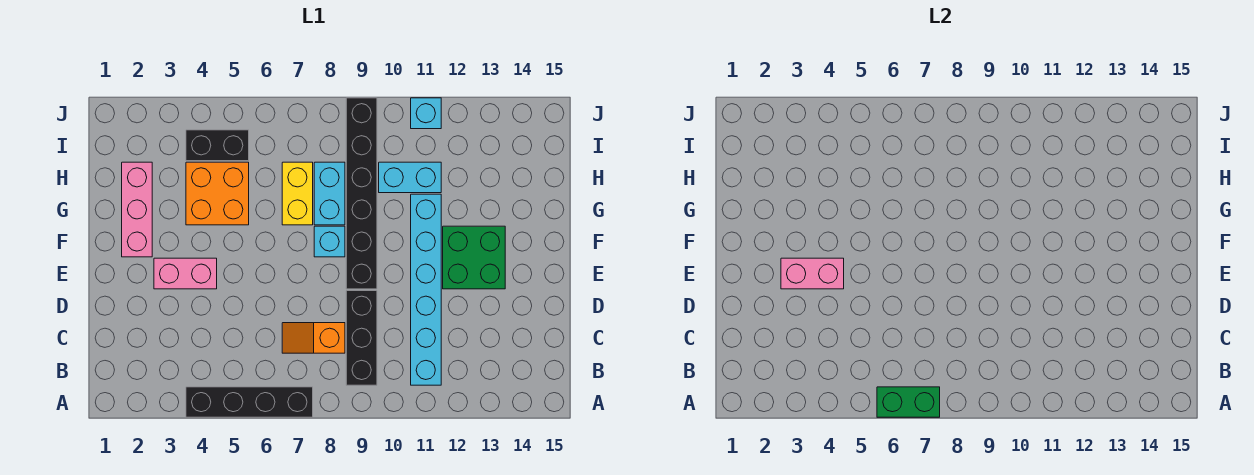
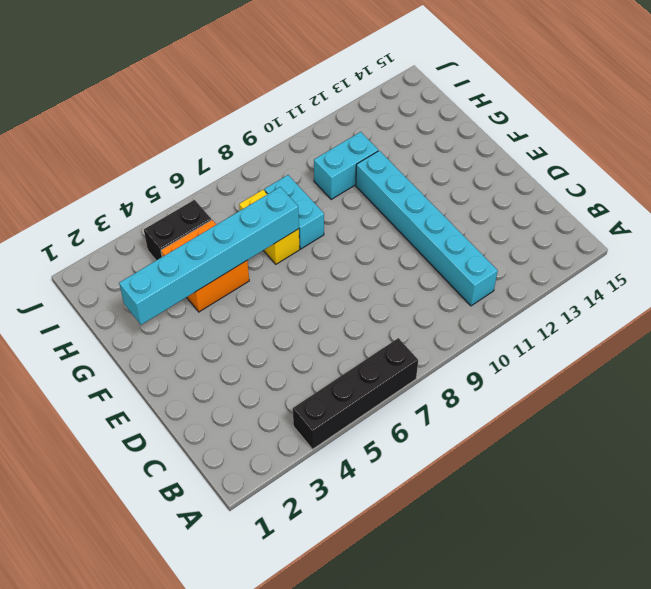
cyan brick G2:G7 level 2 -> none
none -> black brick B9:D9 level 1
none -> orange slope C7:C8 level 1 top 8
none -> pink brick E3:E4 level 1

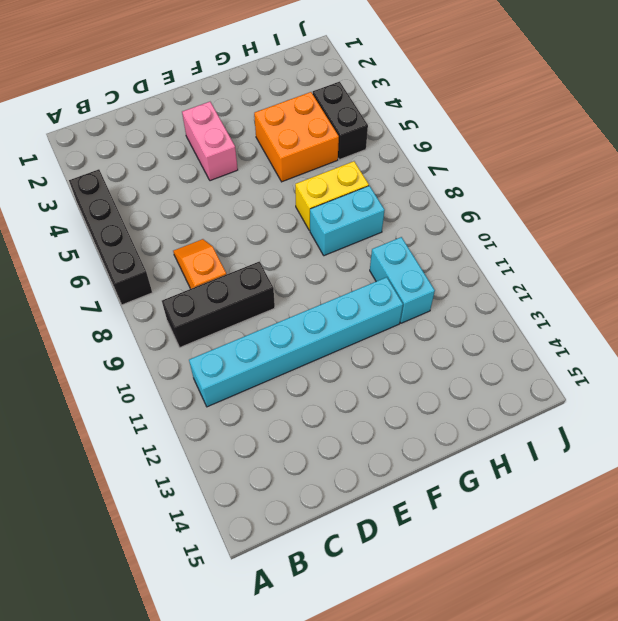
none -> black brick E9:J9 level 1
none -> green brick E12:F13 level 1
none -> pink brick F2:H2 level 1

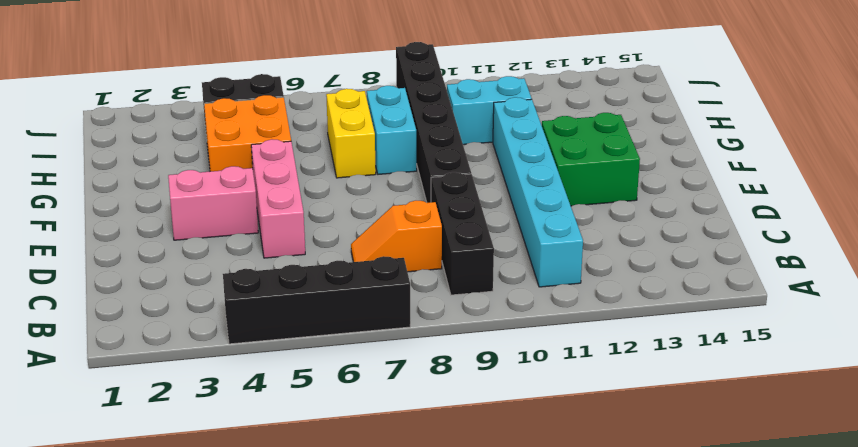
pink brick D5:F5 level 1 -> pink brick F2:H2 level 1
none -> cyan brick F8 level 1
none -> cyan brick J11 level 1
none -> green brick A6:A7 level 2

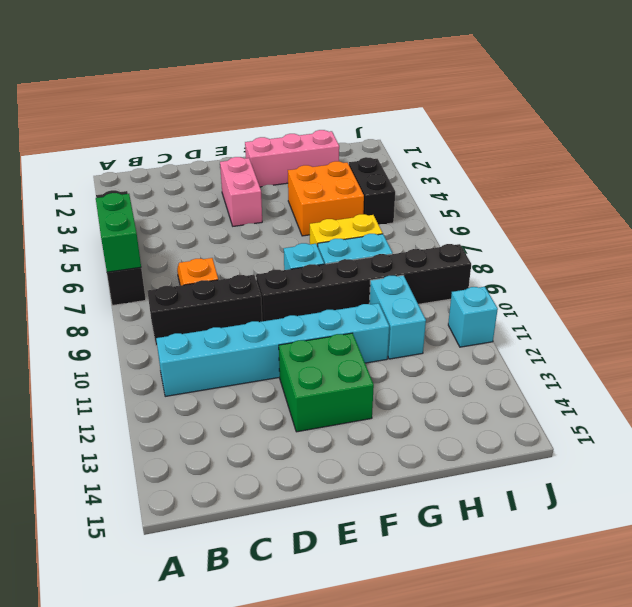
none -> pink brick E3:E4 level 2

